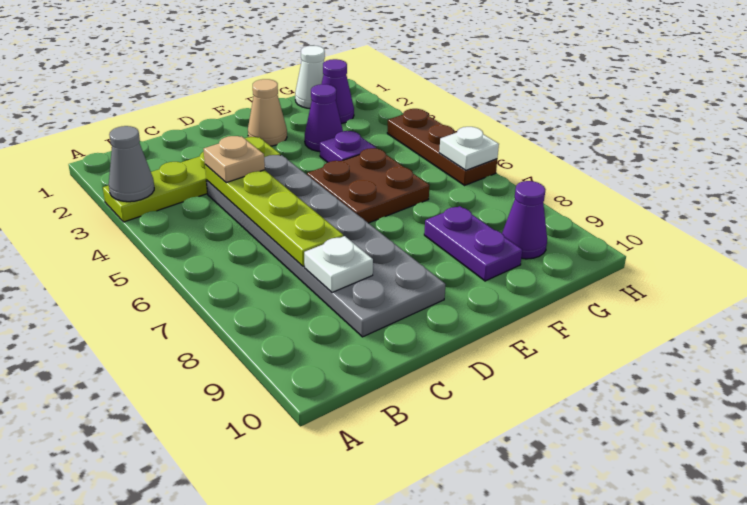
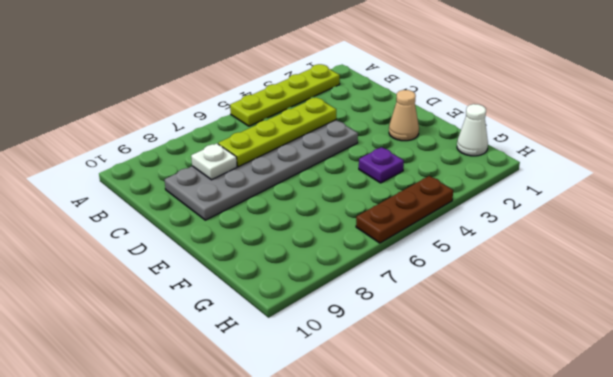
lime plate A2:A5 level 1 -> lime plate A3:D3 level 1
none -> brown plate E5:F6 level 1
none -> purple cone F3 level 1
none -> purple plate F8:F9 level 1

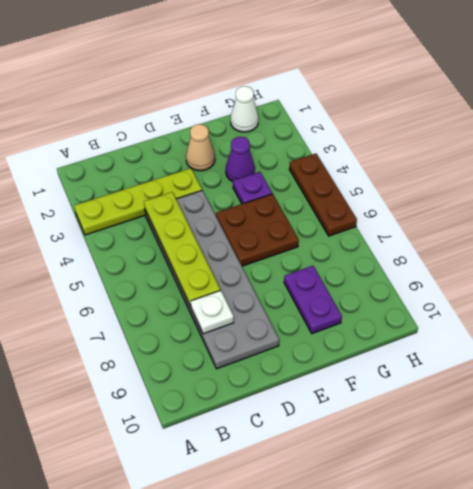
none -> purple cone G2 level 1
none -> purple cone G9 level 1
none -> grey cone A3 level 2

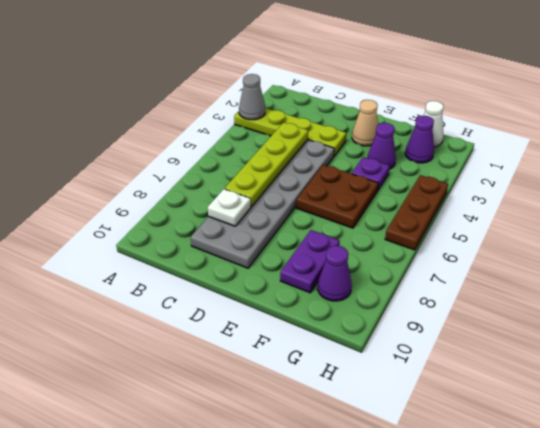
none -> white plate H6 level 2
none -> tan plate C4 level 3

